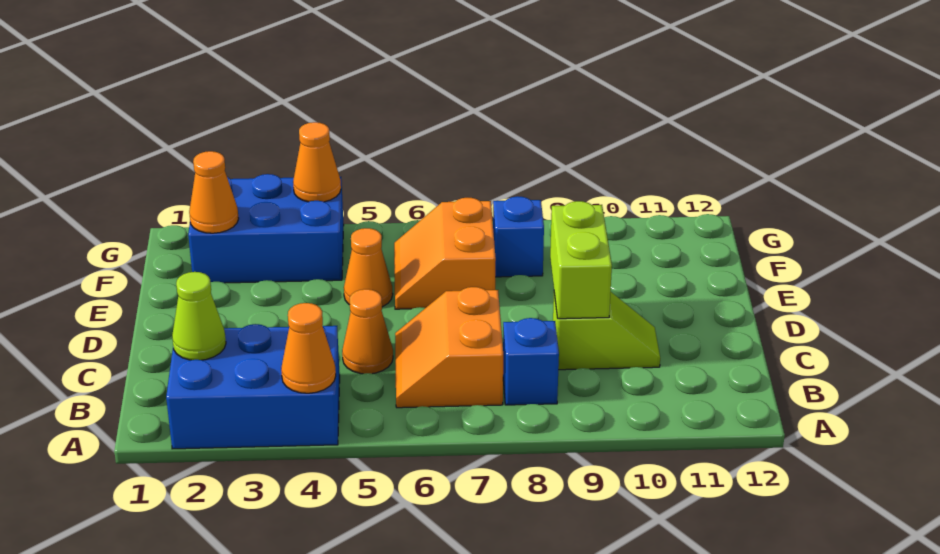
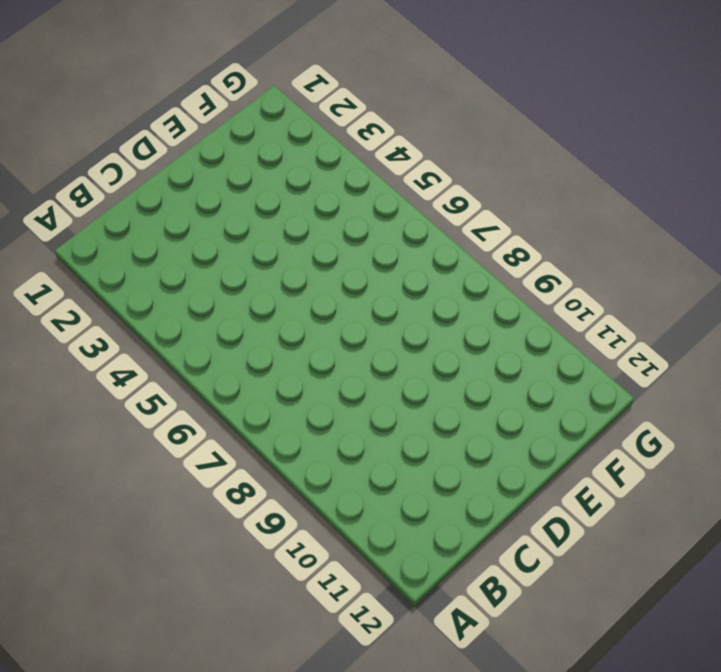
none -> blue brick A2:B4 level 1
none -> orange slope B6:C7 level 1 top 7
none -> blue brick B8 level 1

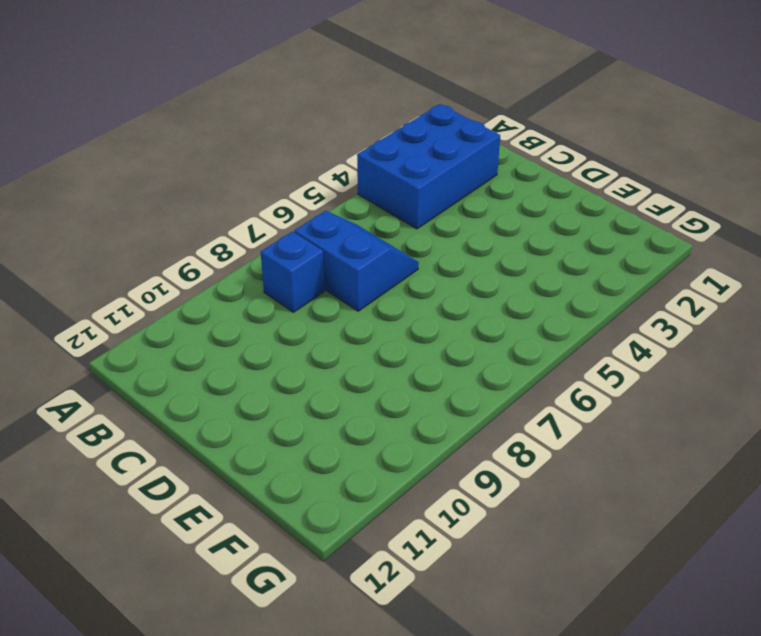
blue slope B6:C7 level 1 top 7 -> orange slope B6:C7 level 1 top 7
none -> orange cone C5 level 1
none -> lime slope C9:C10 level 1 top 9
none -> orange cone E5 level 1

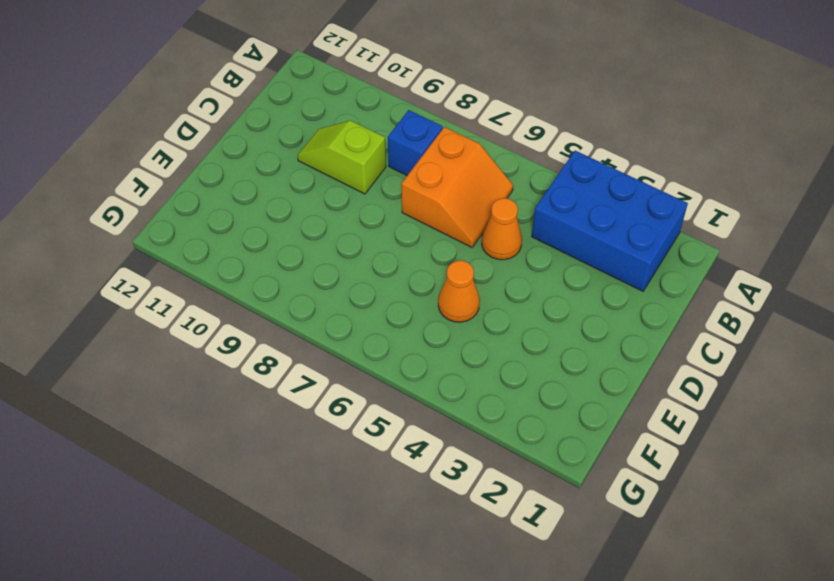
none -> orange slope E6:F7 level 1 top 7
none -> blue brick F2:G4 level 1
none -> blue brick F8 level 1

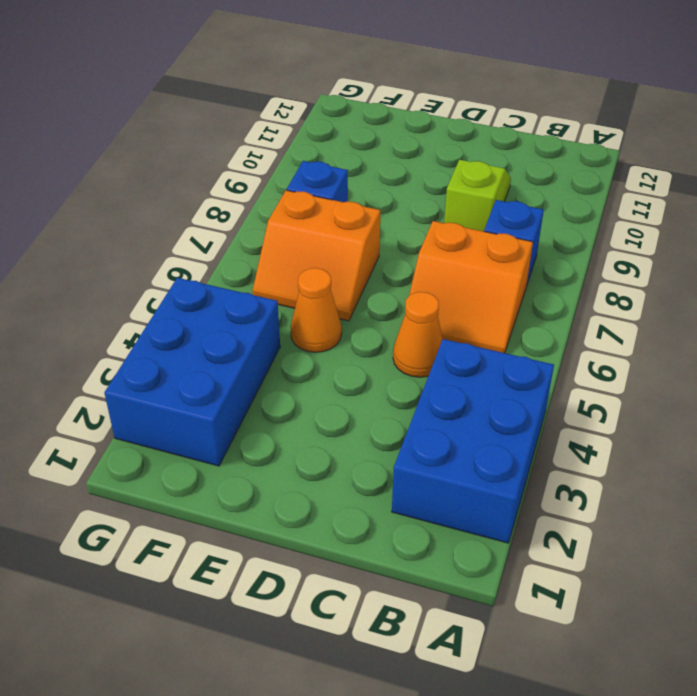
none -> orange cone A4 level 2
none -> lime cone B2 level 2
none -> lime brick C9:D9 level 2

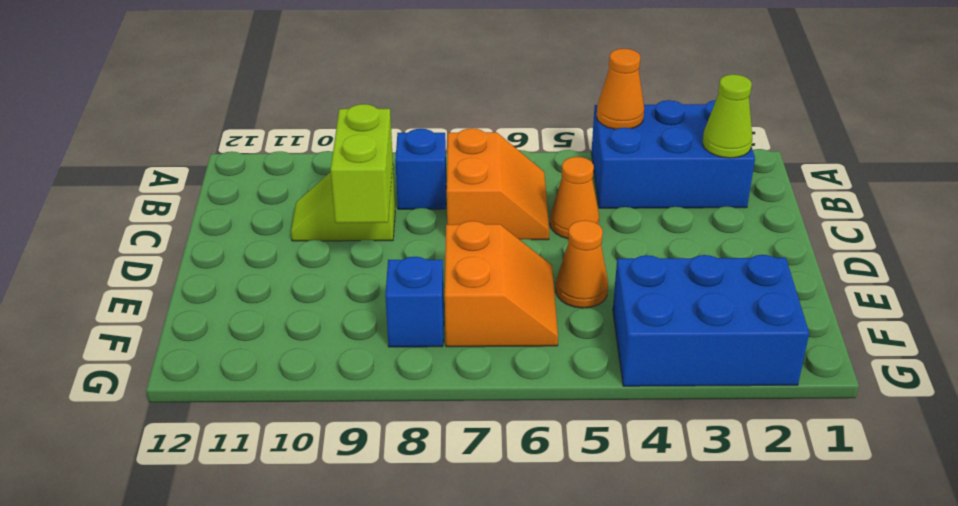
none -> orange cone F2 level 2
none -> orange cone G4 level 2

